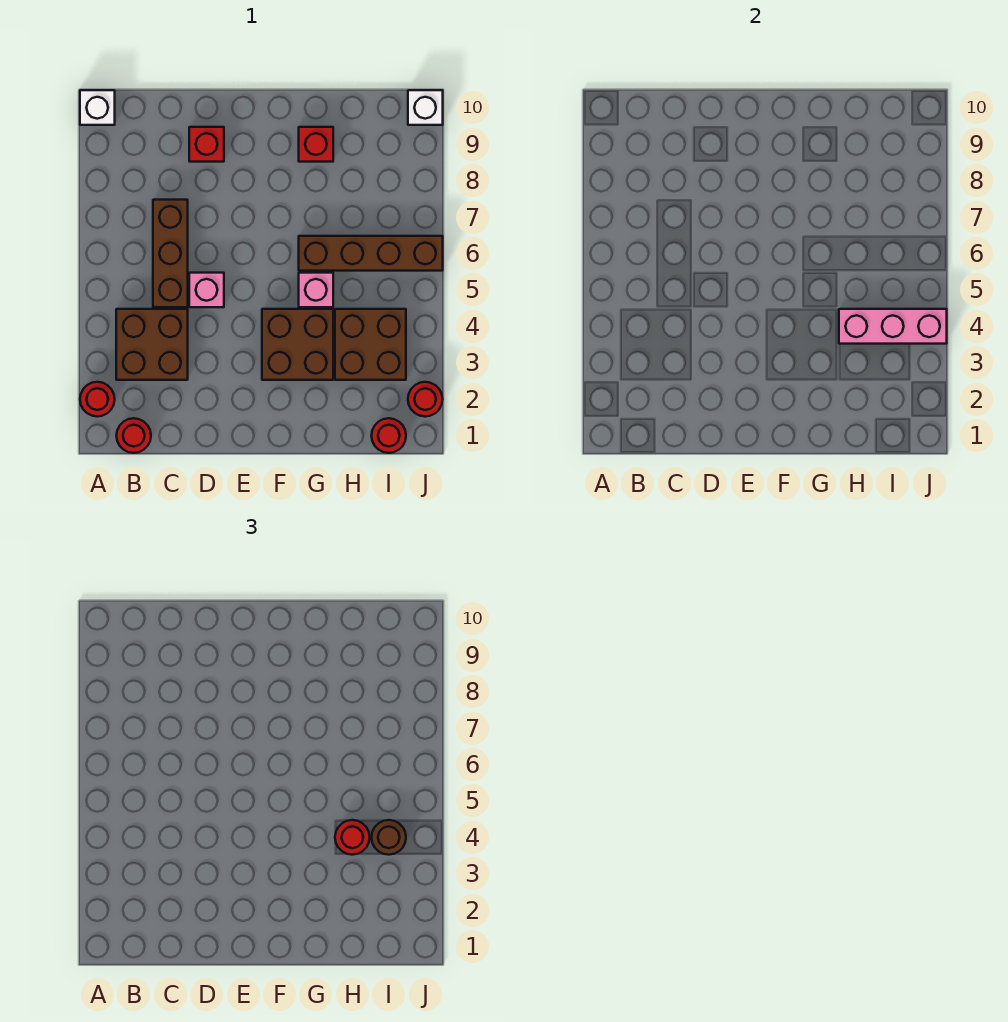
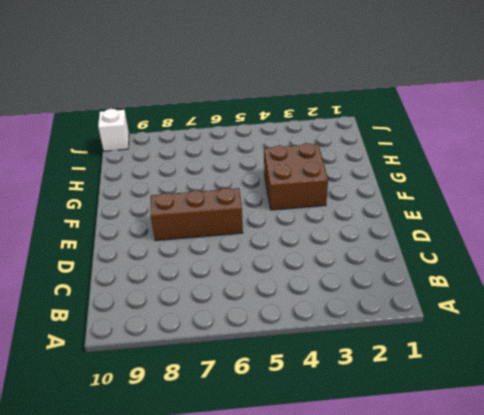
brown brick E6:E8 level 1 -> brown brick C5:C7 level 1
none -> red round brick A2 level 1
none -> white brick A10 level 1
none -> red round brick B1 level 1

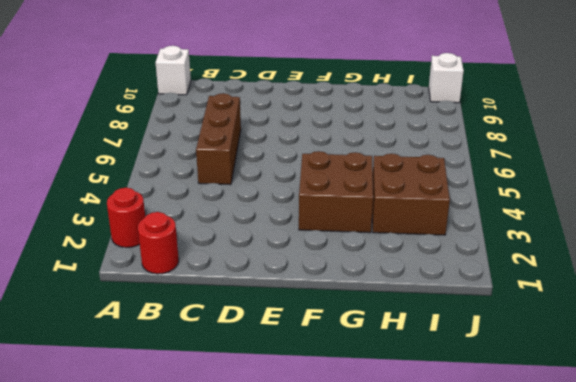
none -> brown brick B3:C4 level 1
none -> pink brick D5 level 1
none -> red brick D9 level 1

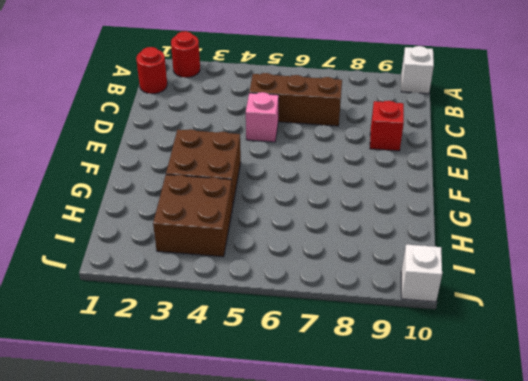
none -> brown brick B3:C4 level 1
none -> pink brick G5 level 1
none -> brown brick G6:J6 level 1

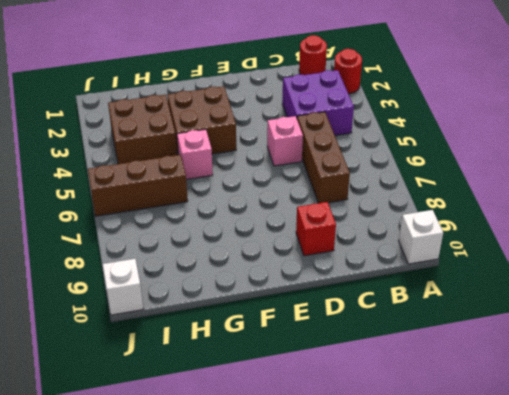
purple brick B3:C4 level 1 -> brown brick B3:C4 level 1
brown brick H6:J6 level 1 -> brown brick G6:J6 level 1
none -> red brick G9 level 1
none -> red round brick I1 level 1
none -> red round brick J2 level 1

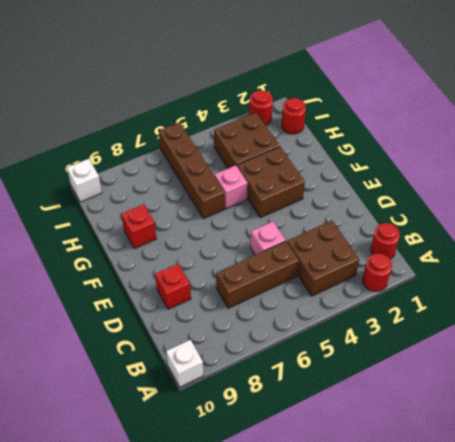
none -> pink brick H4:J4 level 2
none -> red round brick H4 level 3
none -> brown round brick I4 level 3

